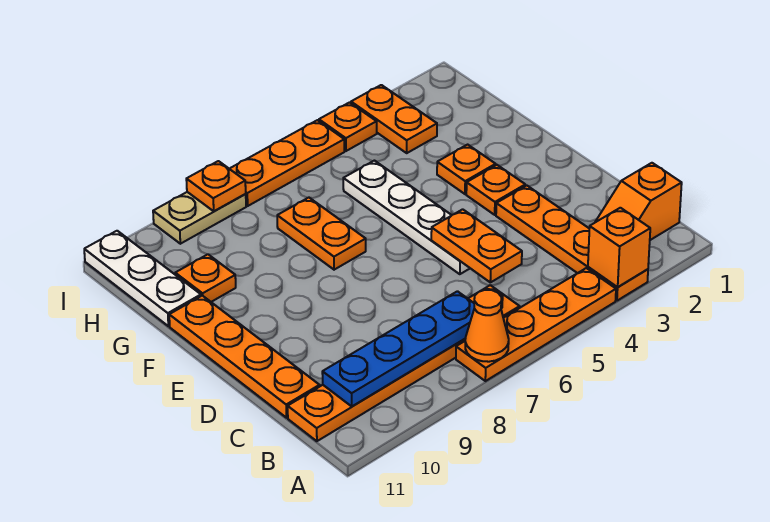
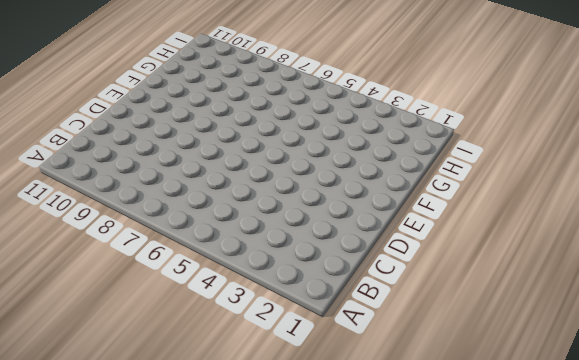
none -> orange plate A3:D3 level 1
none -> orange plate A4:A7 level 1
none -> orange slope B1:B2 level 1 top 1

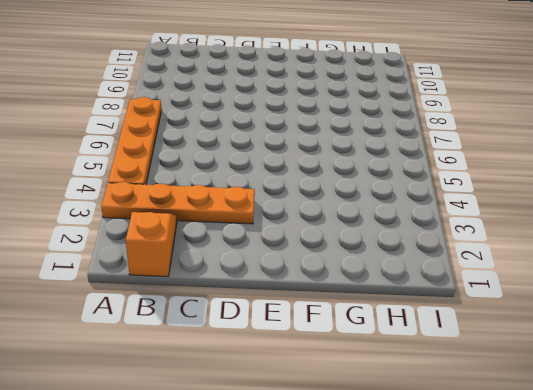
none -> orange plate B6:B11 level 1
none -> orange plate C11:F11 level 1
none -> white plate D5:G5 level 1

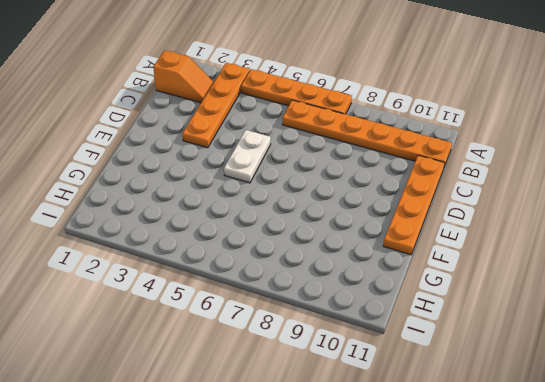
white plate D5:E5 level 1 -> white plate D5:G5 level 1
none -> orange plate E3 level 1
none -> orange plate F3 level 1
none -> orange plate F7:G7 level 1

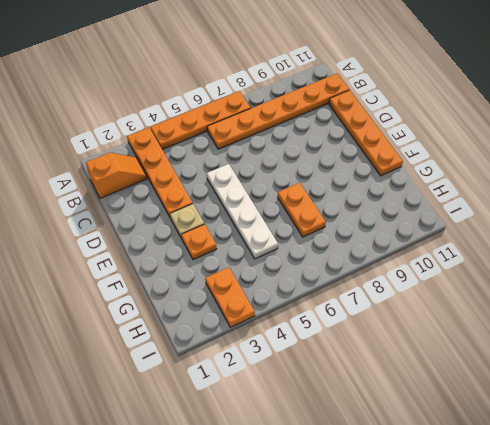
tan plate E3 level 1 -> orange plate E3 level 1
none -> orange plate G10 level 1
none -> white plate G11:I11 level 1
none -> orange plate I4 level 1

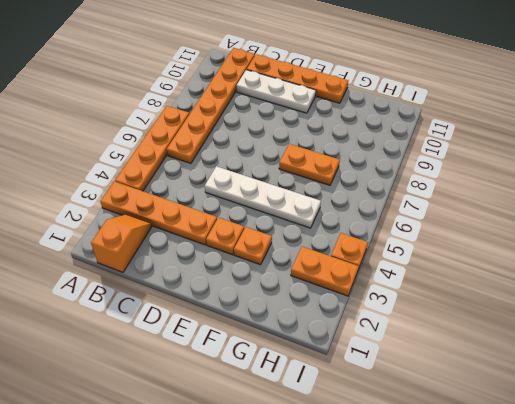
white plate C10:E10 level 1 -> white plate G11:I11 level 1
none -> orange plate G10 level 1
none -> orange plate I5:I7 level 1
none -> tan plate I8:I9 level 1

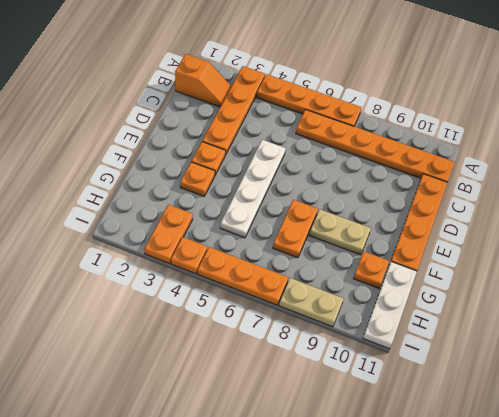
tan plate F8:F9 level 1 -> none
none -> orange brick A3 level 2
none -> orange cone A7 level 2
none -> blue plate B7:B10 level 2

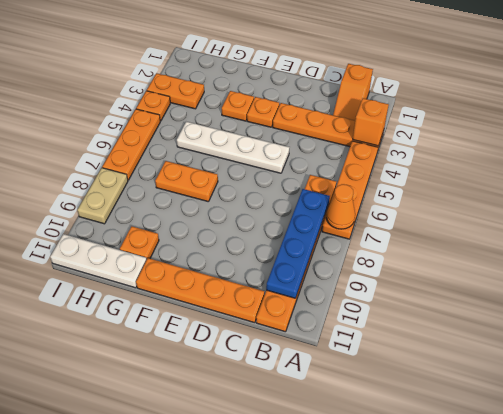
none -> orange plate C5:D5 level 2
none -> orange plate I8 level 2

